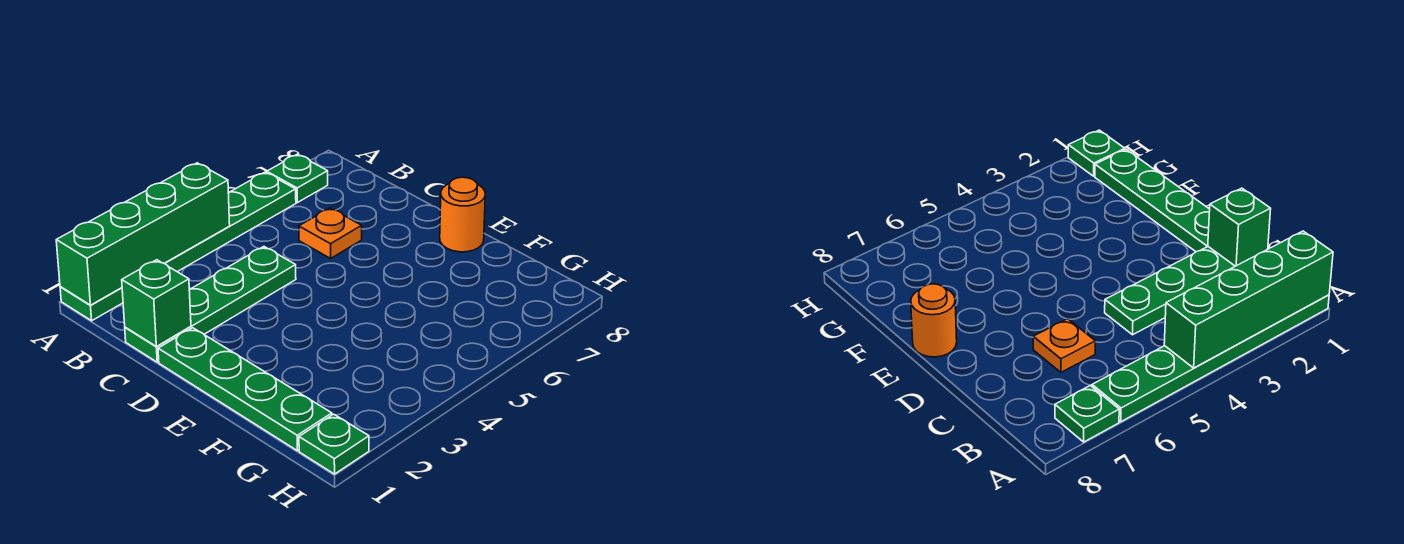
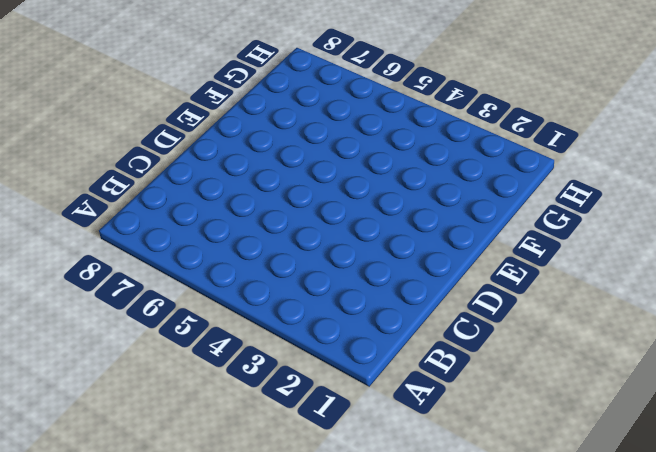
none -> green plate A1:A6 level 1
none -> green plate A7 level 1

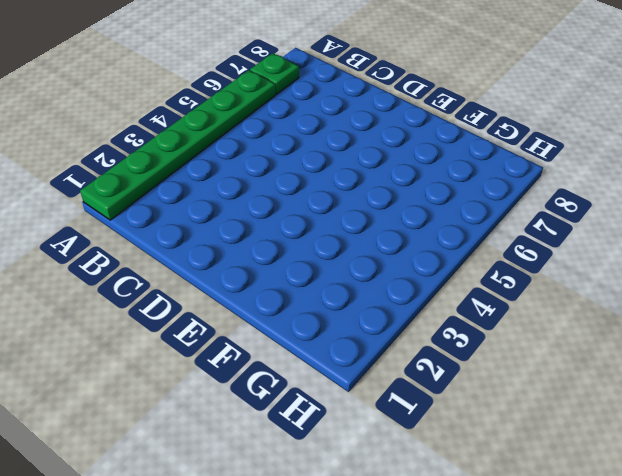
none -> green plate C1:C4 level 1
none -> orange plate C6 level 1

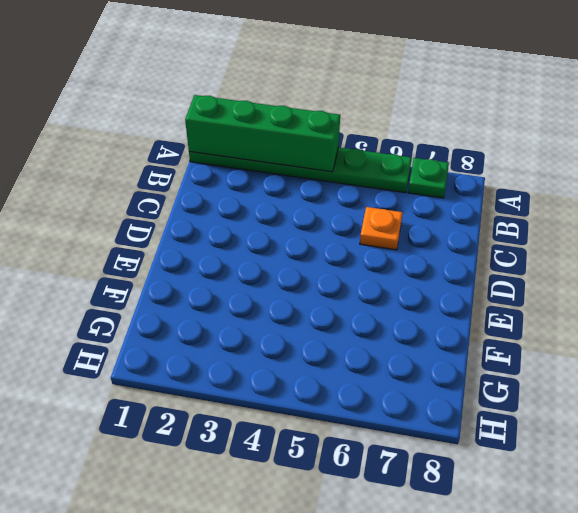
none -> green plate C1:C4 level 1
none -> green plate D1:G1 level 1

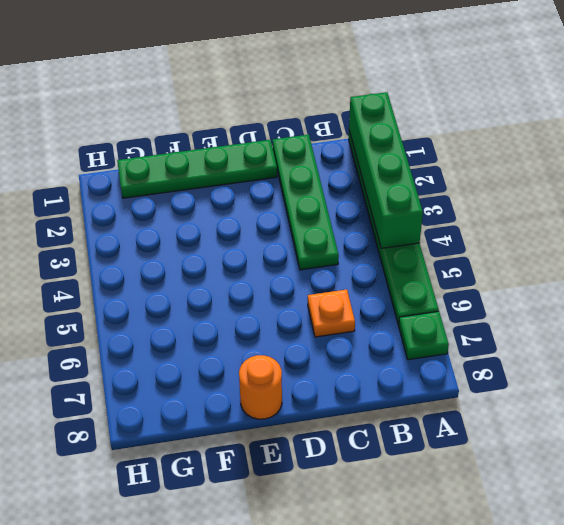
none -> green plate H1 level 1
none -> green brick C1 level 2

